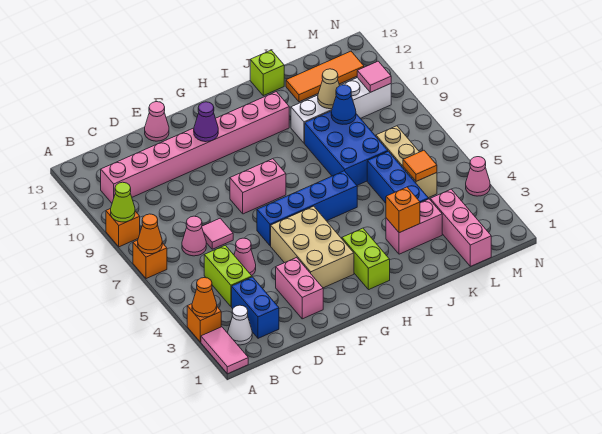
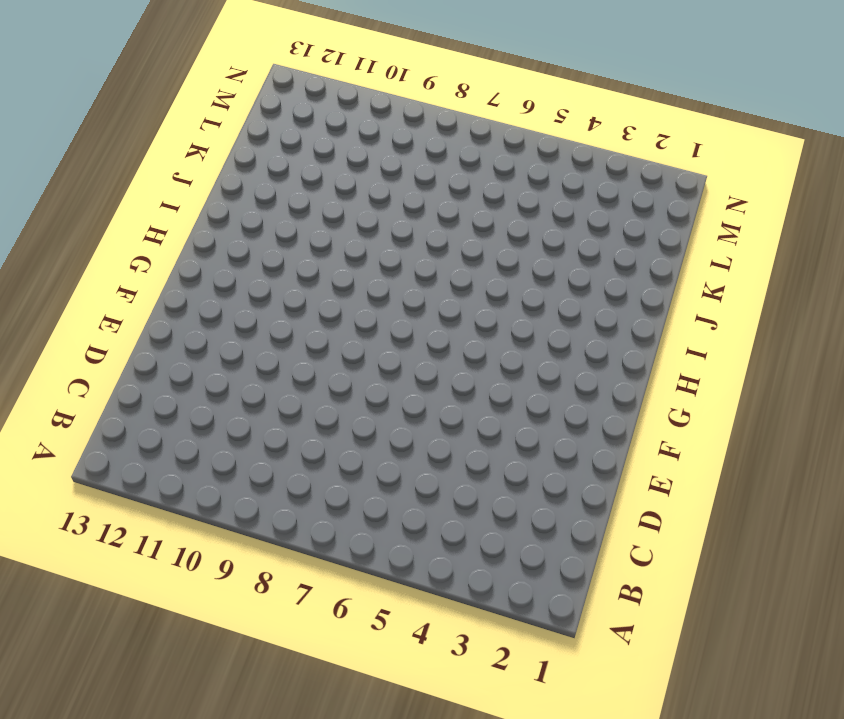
none -> pink tile A1:A2 level 1
none -> orange brick A3 level 1
none -> orange brick A7 level 1
none -> orange brick A9 level 1

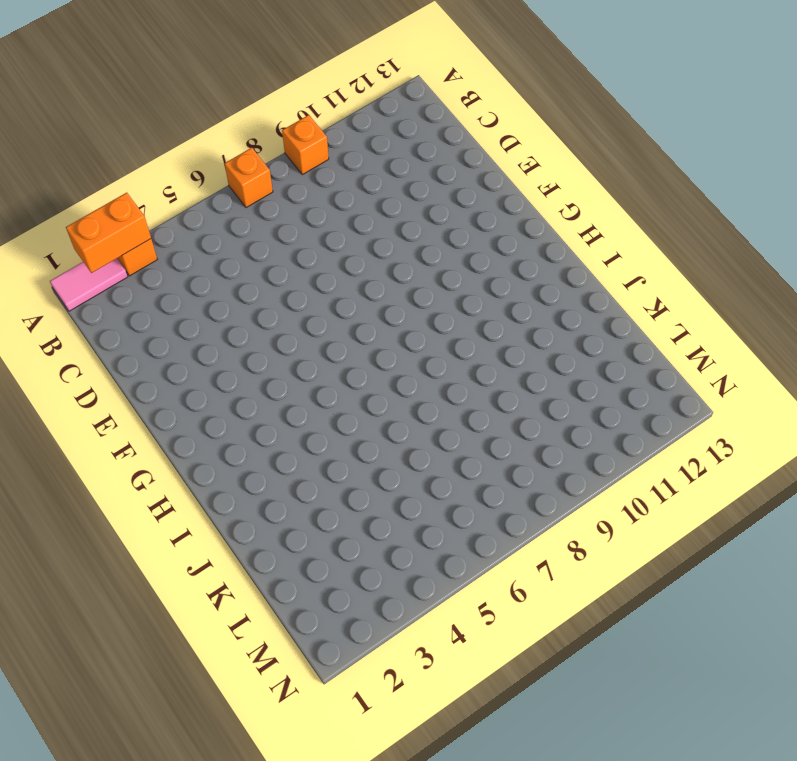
orange brick A2:A3 level 2 -> orange cone A3 level 2
none -> white cone B2 level 1
none -> pink brick B11:I11 level 1
none -> blue brick C2:C3 level 1
none -> lime brick C4:C5 level 1

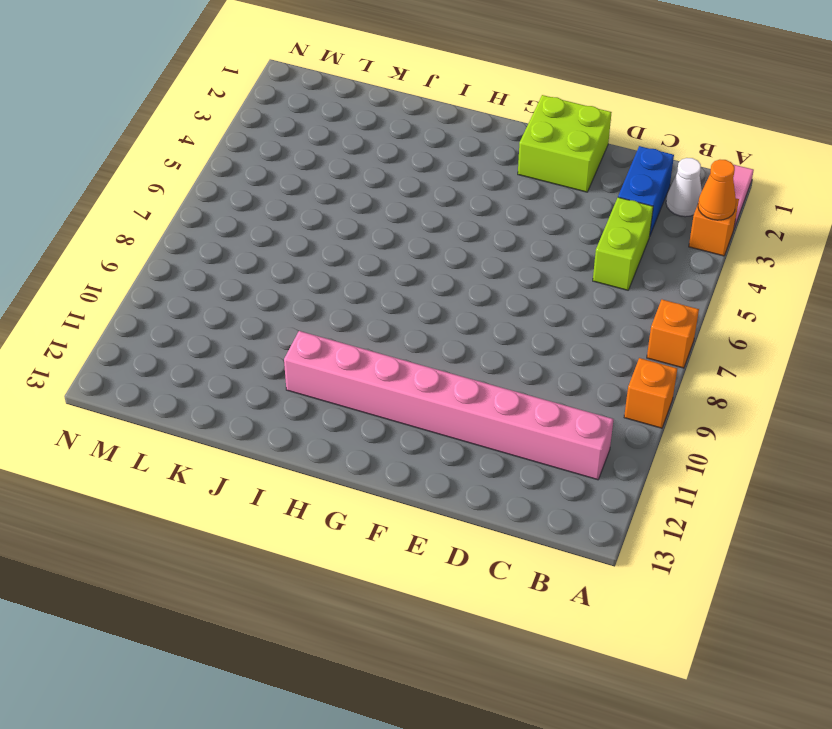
lime brick E1:F2 level 1 -> pink brick E2:E3 level 1
none -> pink cone C7 level 1
none -> pink cone D5 level 1
none -> pink tile D7 level 1
none -> pink cone E13 level 1

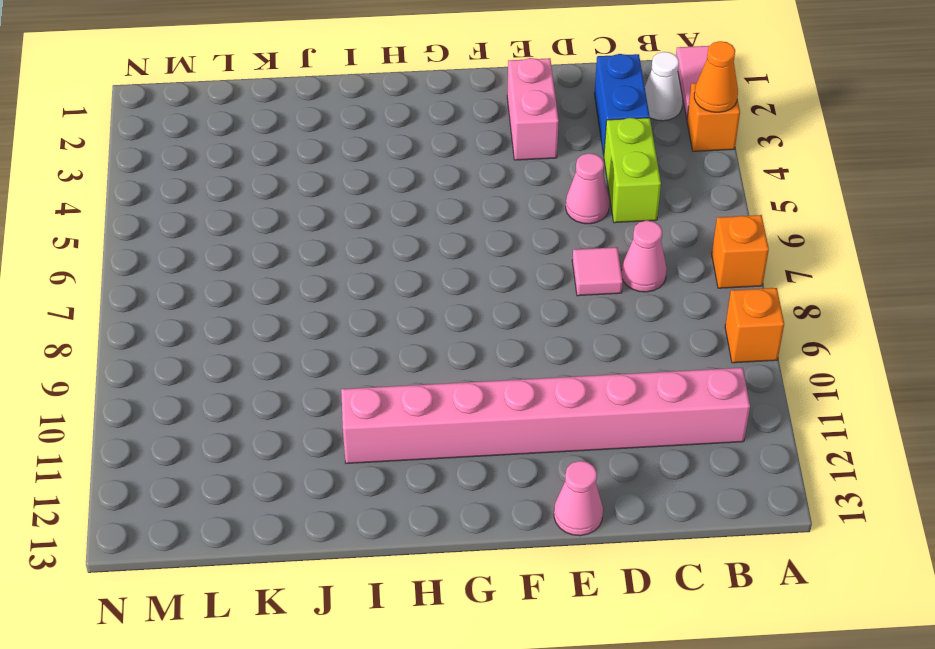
none -> tan brick F3:G5 level 1
none -> blue brick F6:I6 level 1
none -> pink brick F8:G8 level 1
none -> lime brick H2:H3 level 1

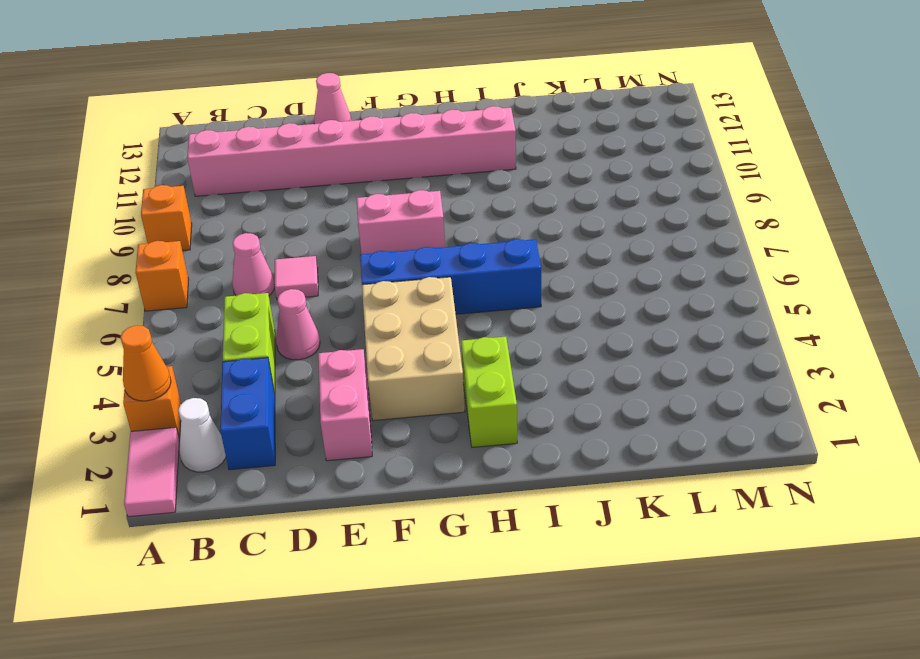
none -> pink brick J3:K3 level 1
none -> blue brick J7:K9 level 1
none -> white brick J10:M10 level 1
none -> lime brick J13 level 1

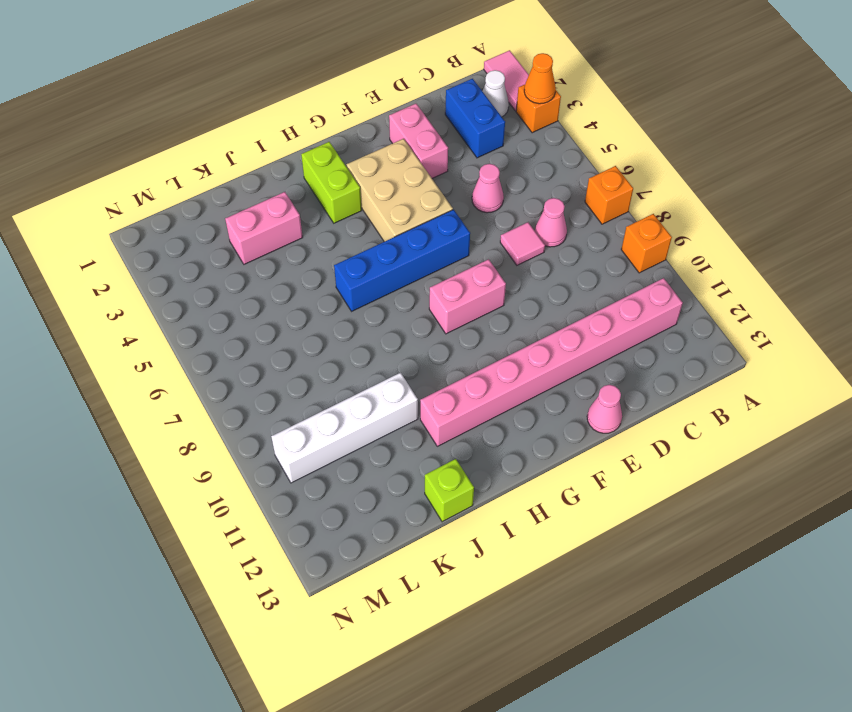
none -> lime brick C4:C5 level 1
none -> blue brick J7:K9 level 1
none -> blue brick K4:K6 level 1
none -> orange tile K12:M12 level 1

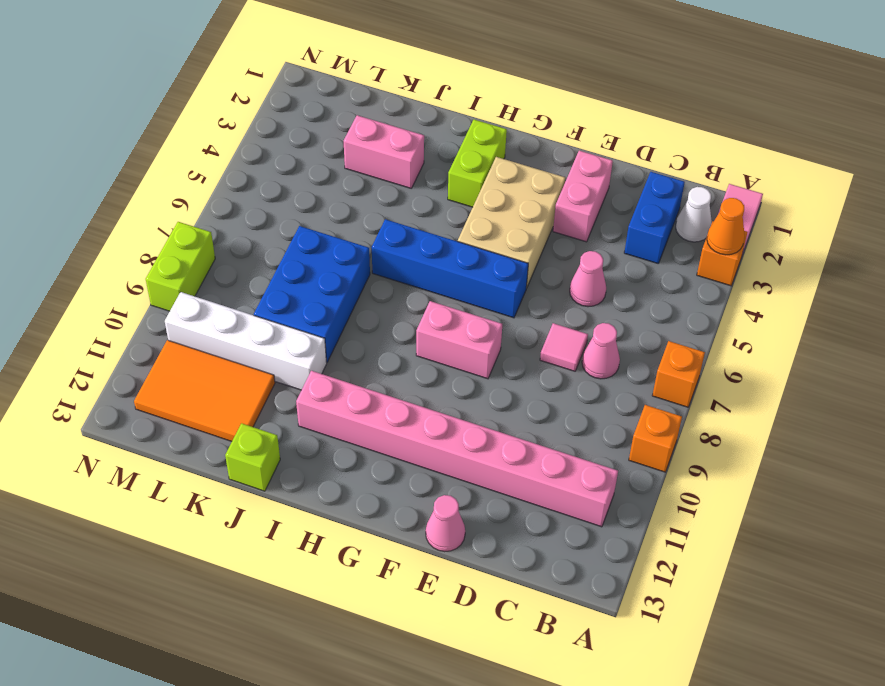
orange tile K11:M12 level 1 -> orange tile K12:M12 level 1
lime brick N8:N9 level 1 -> lime brick C4:C5 level 1
none -> blue brick K4:K6 level 1
none -> pink brick L1:L3 level 1
none -> tan brick L5:L7 level 1
none -> pink cone N4 level 1

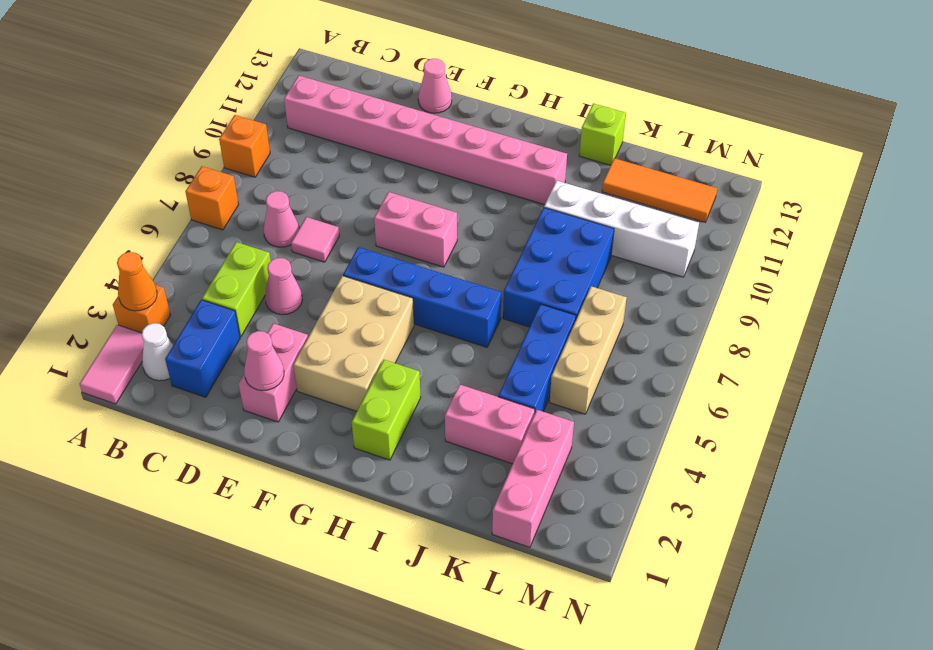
pink cone E2 level 2 -> pink cone N4 level 1
none -> orange cone A7 level 2
none -> lime cone A9 level 2
none -> purple cone F11 level 2
none -> orange brick J3 level 2

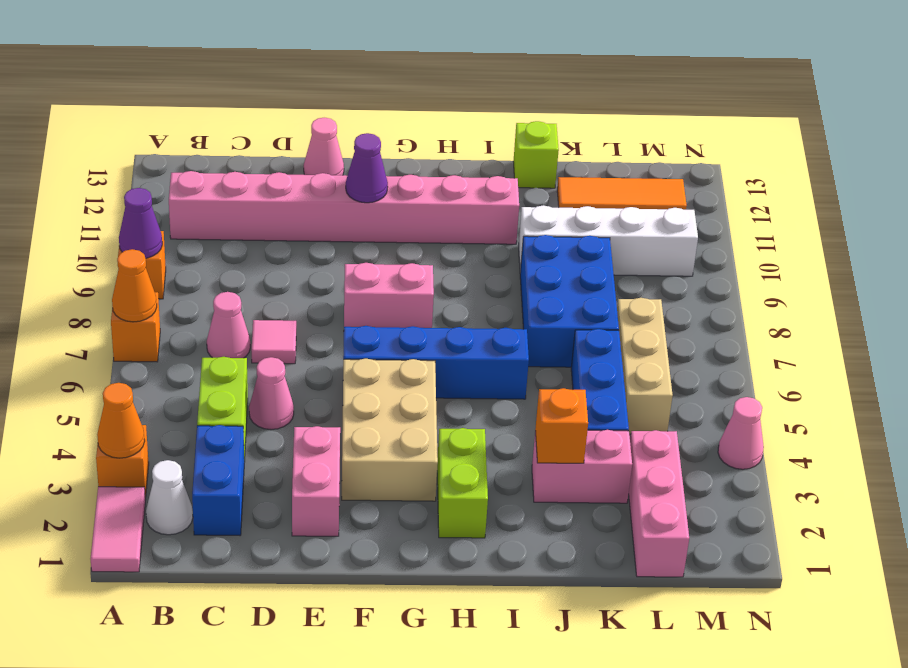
purple cone A9 level 2 -> lime cone A9 level 2
none -> blue cone K9 level 2
none -> tan cone K10 level 2
none -> orange tile L5 level 2
none -> pink tile M10 level 2

